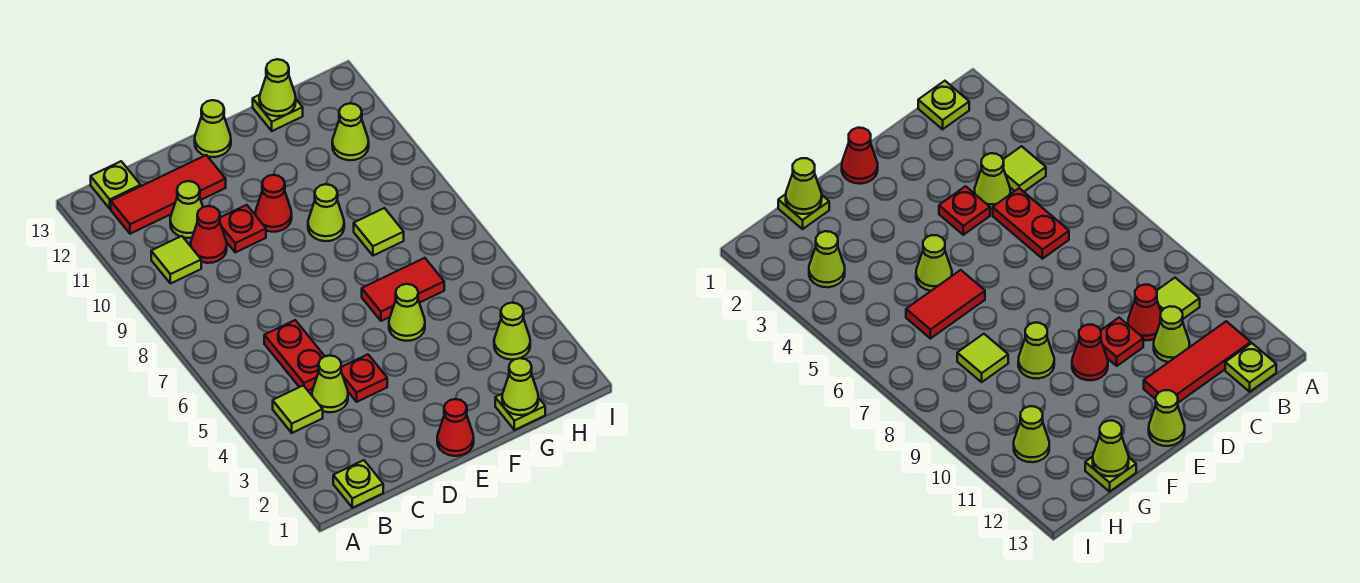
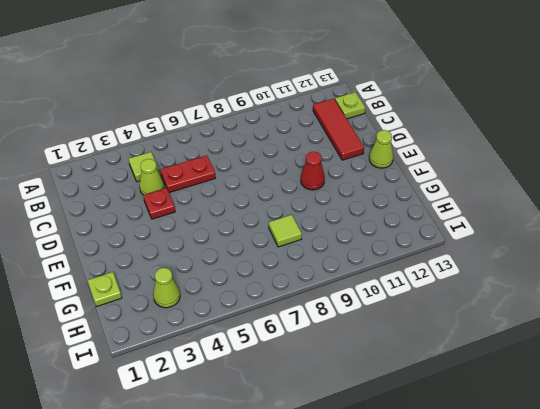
none -> lime plate B1 level 1
none -> lime tile B10 level 1
none -> red cone C10 level 1

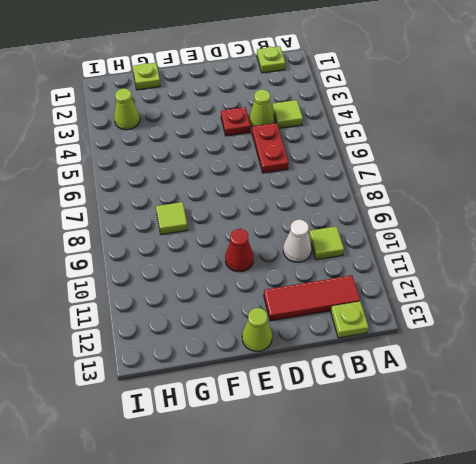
white cone C10 level 1 -> red cone C10 level 1
none -> lime cone C11 level 1
none -> red plate D10 level 1
none -> red cone E1 level 1

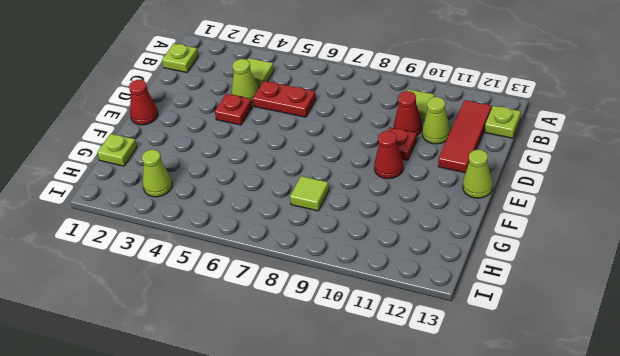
none -> lime cone F5 level 1
none -> red tile F6:G6 level 1
none -> lime cone F9 level 1

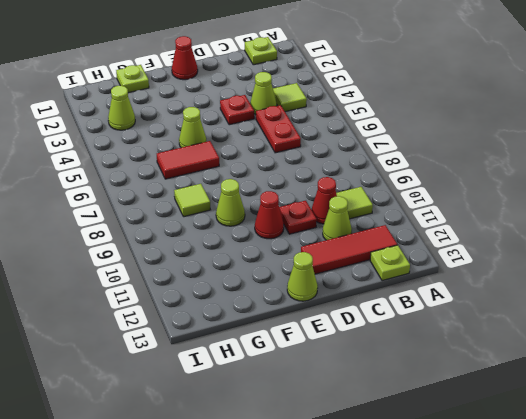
none -> lime plate G13 level 1
none -> lime cone H11 level 1
none -> lime cone G1 level 2

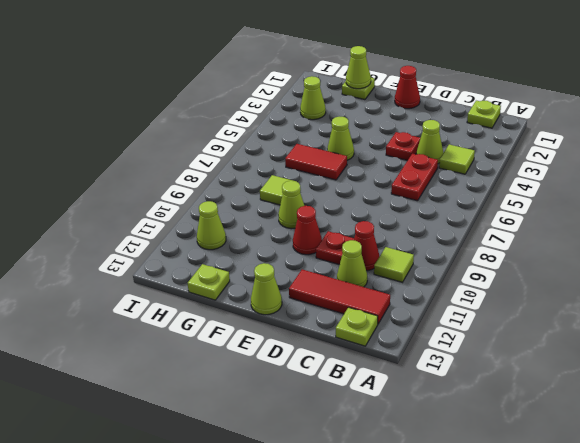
none -> lime cone G13 level 2

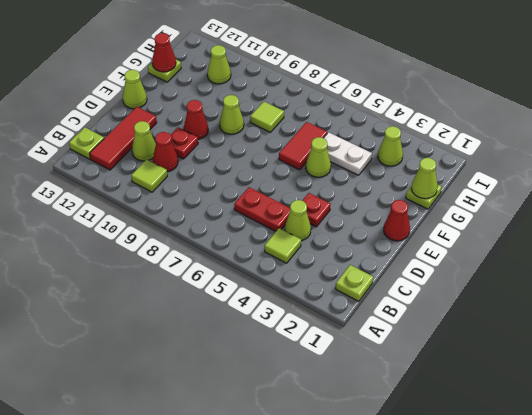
white plate G4:G5 level 1 -> none
red cone G13 level 2 -> lime cone G13 level 2

